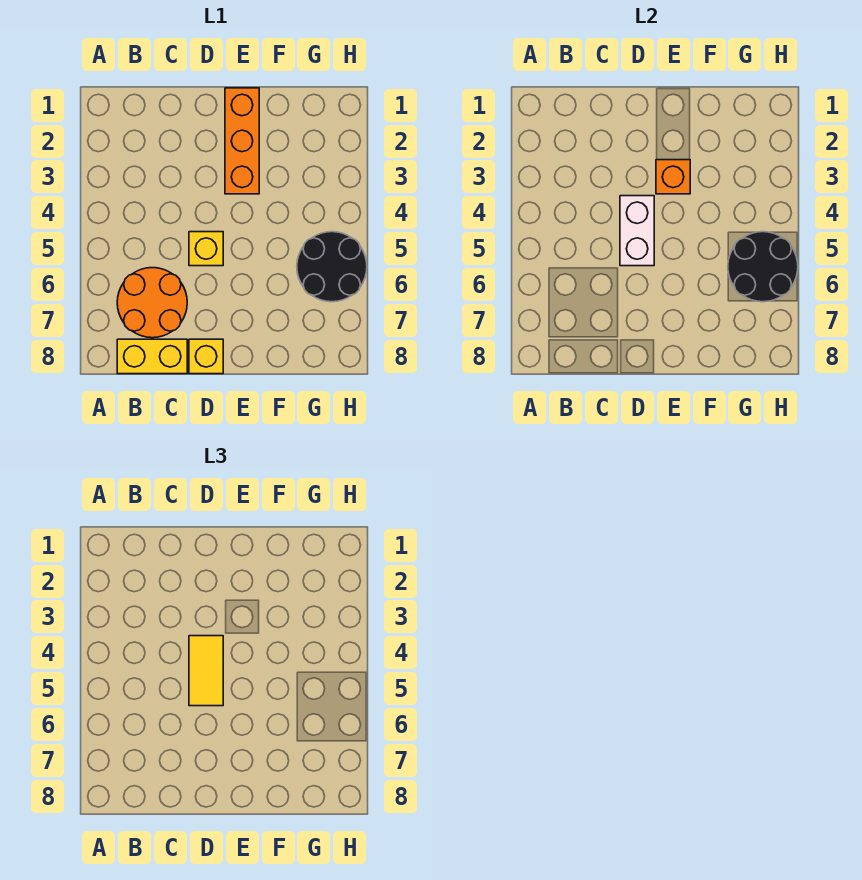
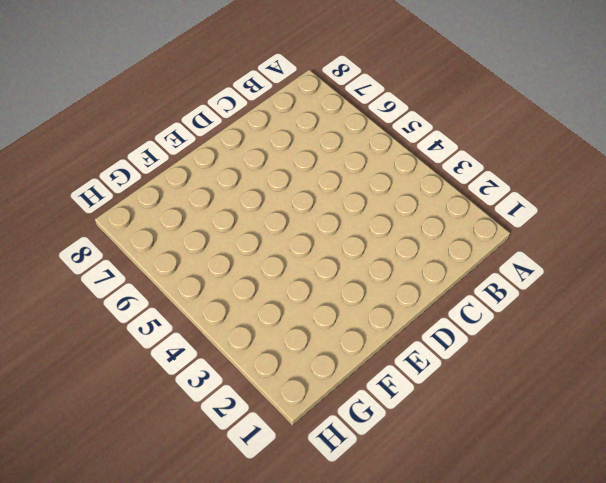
none -> orange round brick B6:C7 level 1
none -> yellow brick B8:C8 level 1

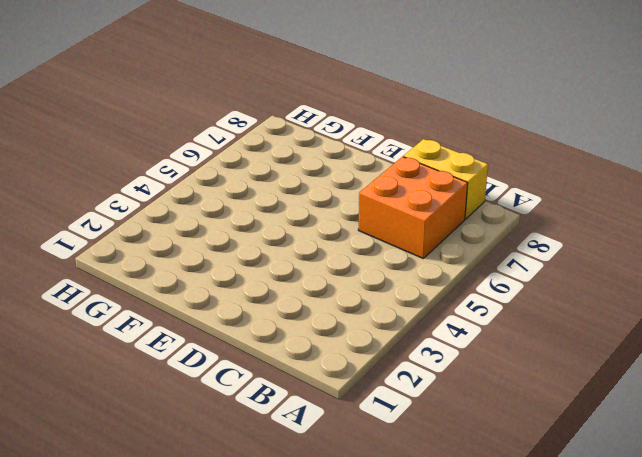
orange brick B6:C7 level 1 -> orange round brick B6:C7 level 1
none -> yellow brick D5 level 1
none -> yellow brick D8 level 1

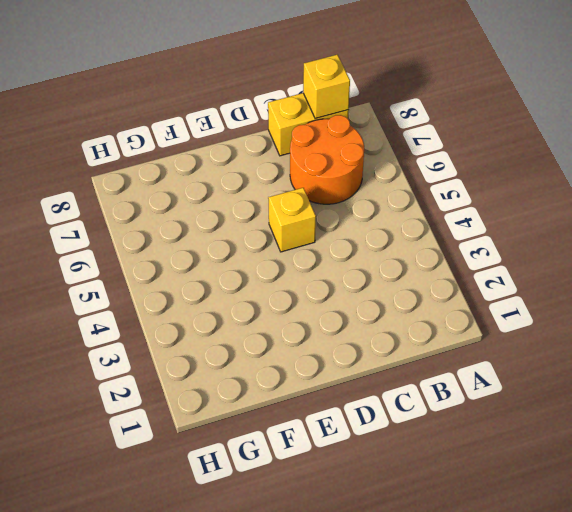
yellow brick B8 level 2 -> yellow brick D8 level 1
none -> orange brick E1:E3 level 1
none -> black round brick G5:H6 level 1

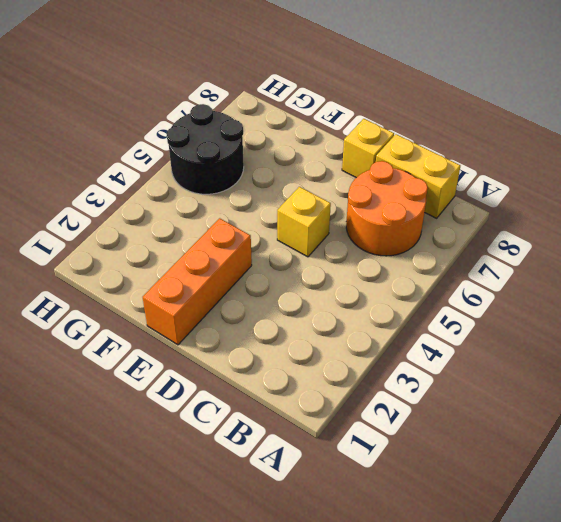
none -> white brick D4:D5 level 2
none -> orange brick E3 level 2

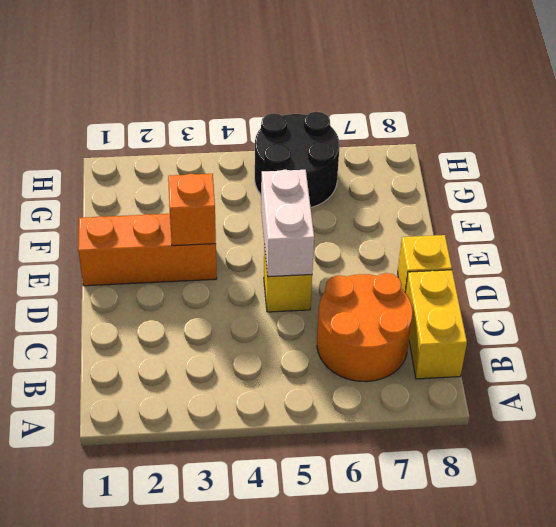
white brick D5:E5 level 2 -> white brick D4:D5 level 2
none -> black round brick G5:H6 level 2
none -> yellow tile D4:D5 level 3

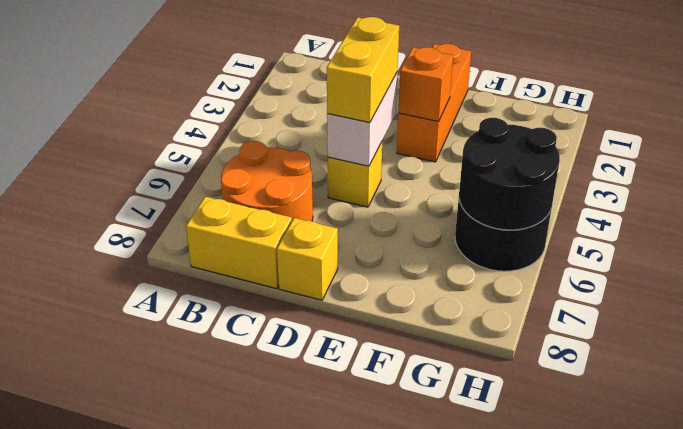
yellow brick D4:D5 level 3 -> yellow tile D4:D5 level 3

